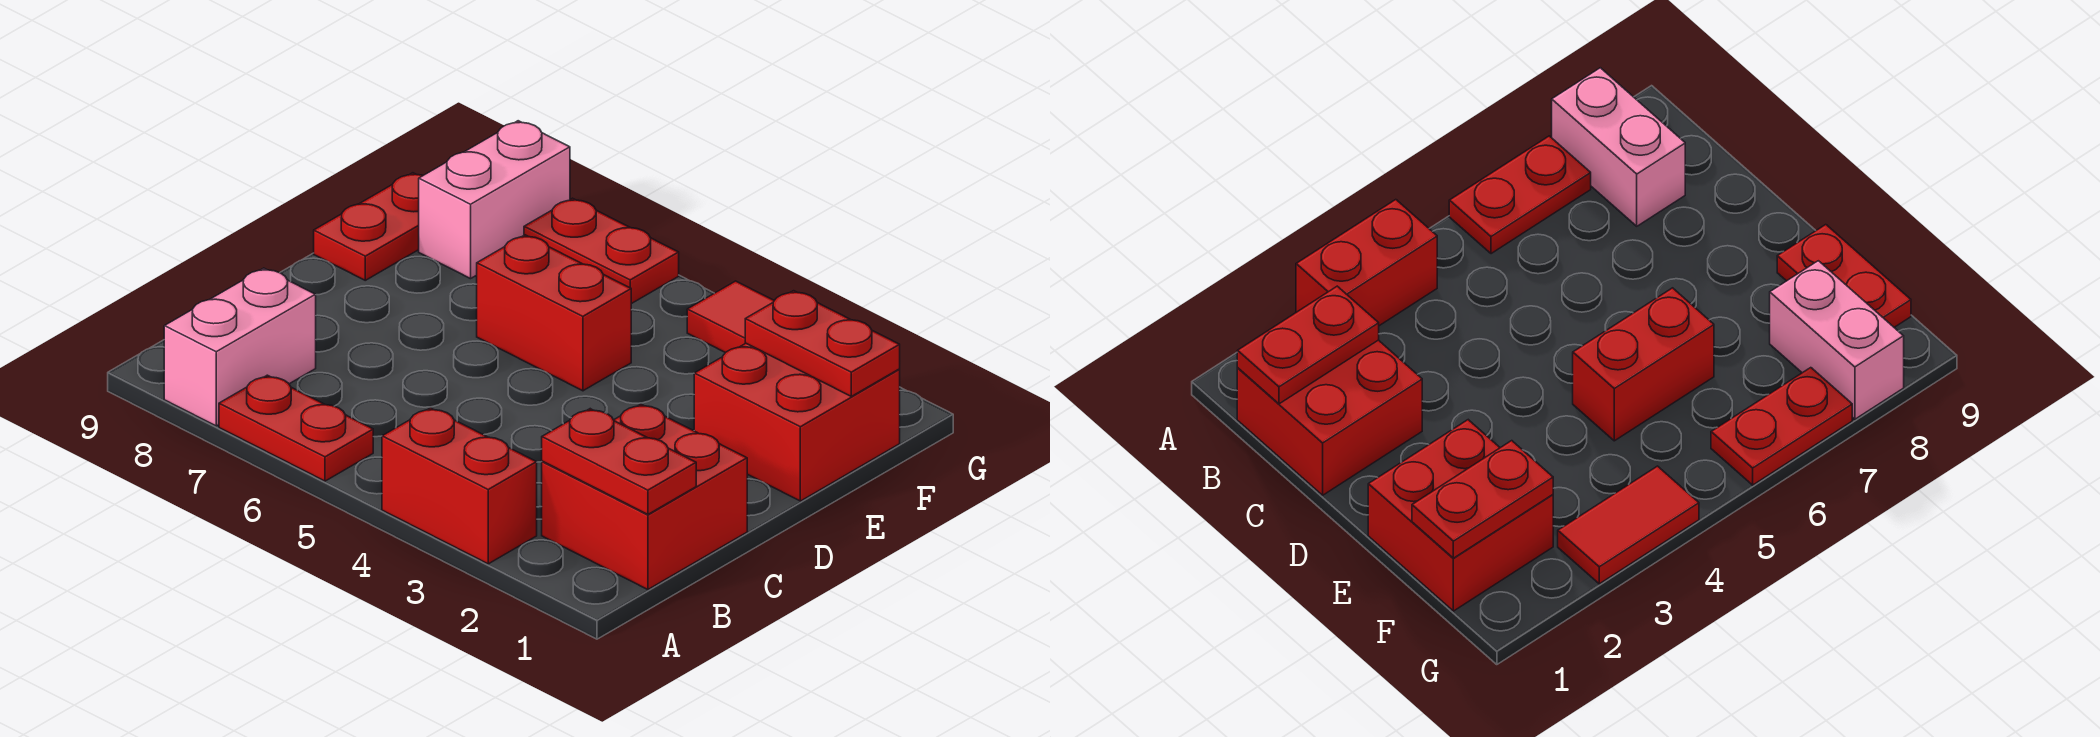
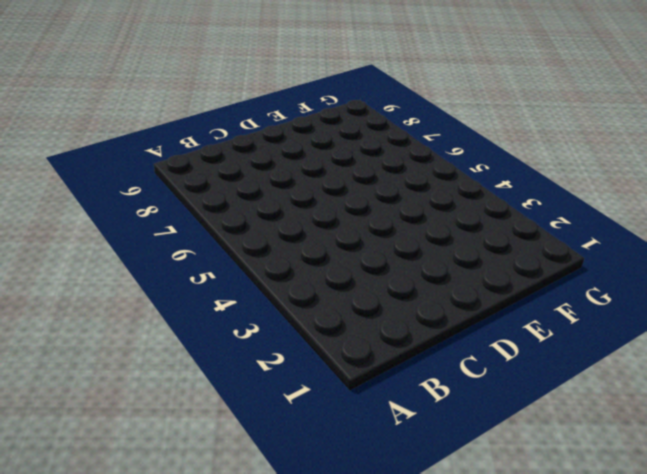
none -> red brick A3:A4 level 1
none -> red plate A6:A7 level 1
none -> pink brick A8:B8 level 1

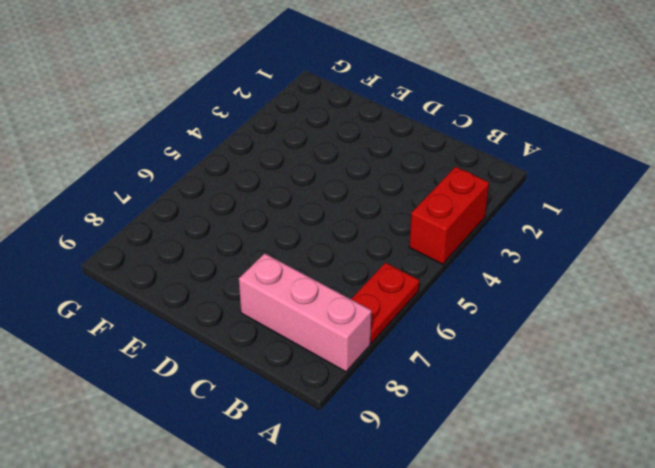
pink brick A8:C8 level 1 -> pink brick A8:B8 level 1
none -> red brick B1:C2 level 1
none -> red brick E1:F2 level 1
none -> red brick E5:E6 level 1

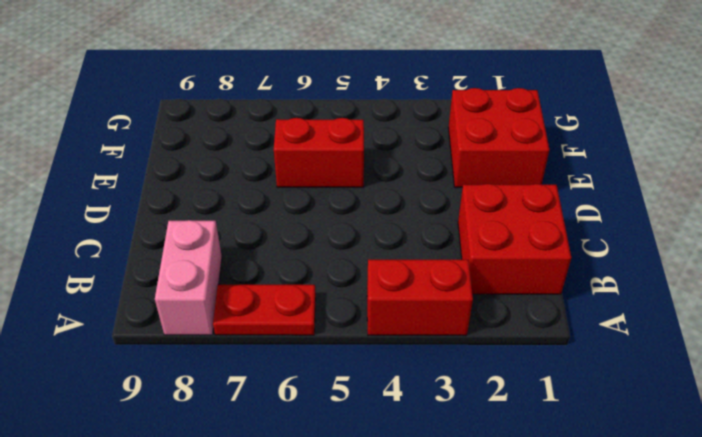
none -> red plate E9:F9 level 1
none -> pink brick F8:G8 level 1
none -> red tile G3:G4 level 1

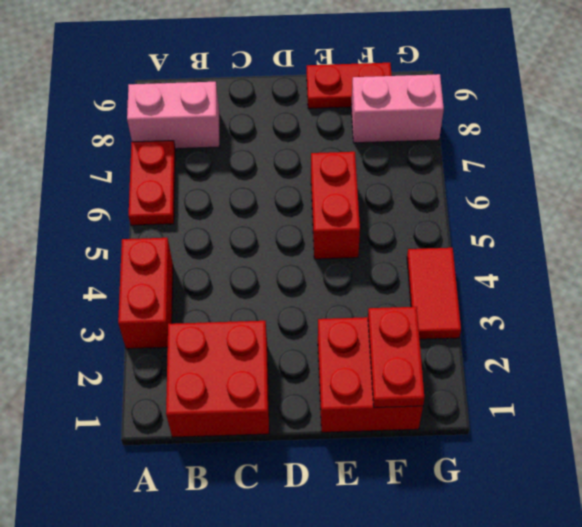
none -> red plate G6:G7 level 1
none -> red plate B1:B2 level 2

